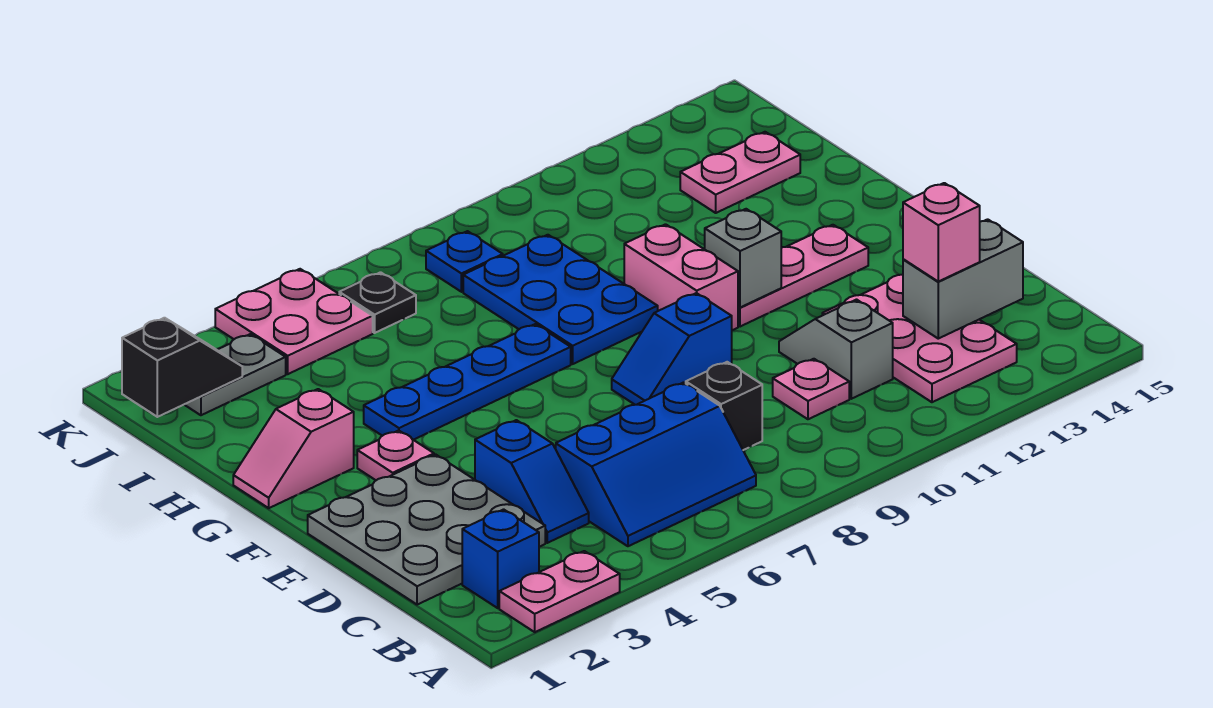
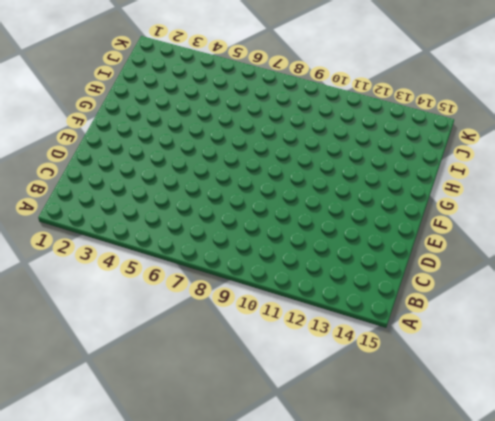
none -> pink plate A2:A3 level 1
none -> blue brick B2 level 1
none -> blue slope B5:C7 level 1 top C

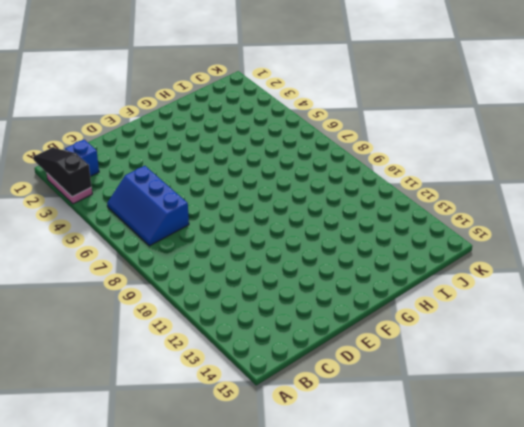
black slope A1:A3 level 2 top 3 -> none
none -> pink plate B12:D13 level 1
none -> grey plate C1:E3 level 1
none -> blue slope C4:D4 level 1 top D

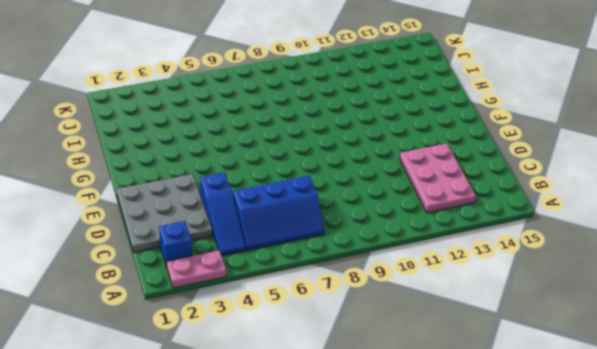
blue slope B4:D4 level 1 top D -> blue slope C4:D4 level 1 top D
none -> black brick C8 level 1
none -> pink plate C10 level 1
none -> grey slope C11:D11 level 1 top C

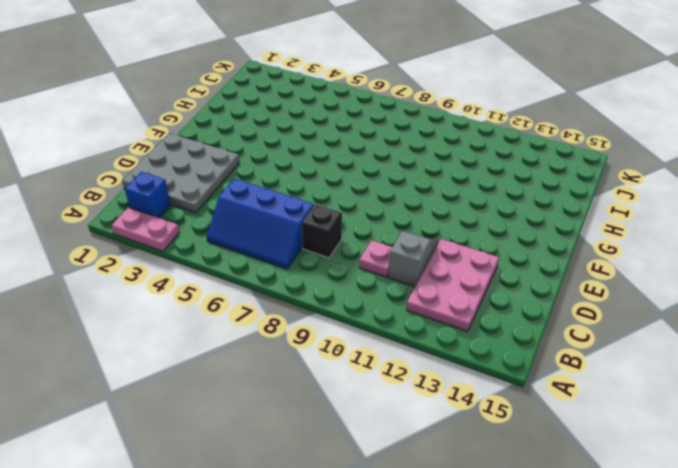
none -> blue slope C4:D4 level 1 top D
none -> blue slope E8:E9 level 1 top 9
none -> pink plate F3 level 1

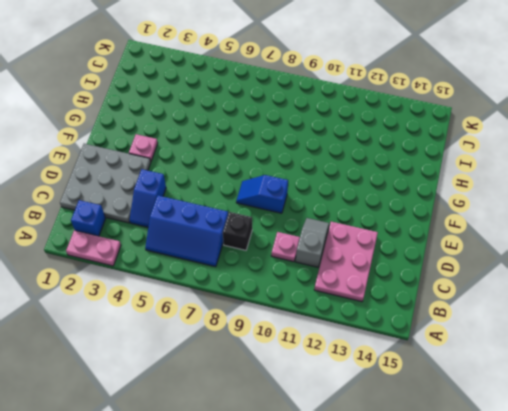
none -> pink brick F10:G10 level 1
none -> pink plate F11:F13 level 1
none -> pink slope G1:G2 level 1 top 2

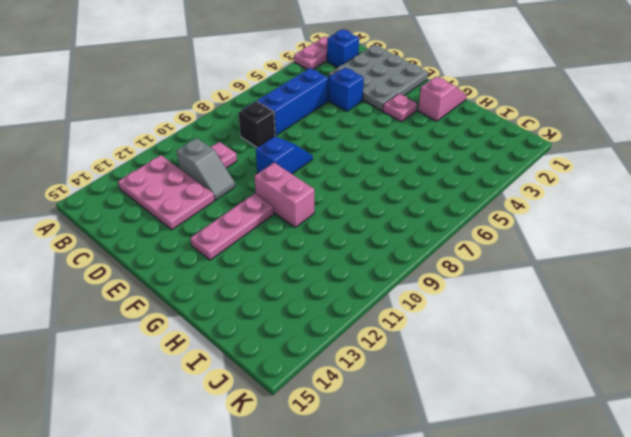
none -> blue plate G4:G7 level 1
none -> blue plate G8:I9 level 1
none -> pink plate I13:I14 level 1

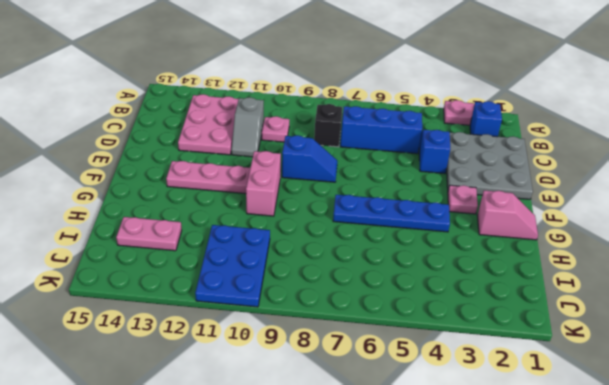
blue plate I10:K11 level 1 -> blue plate G8:I9 level 1
none -> grey plate J2:J3 level 1
none -> pink plate J4:K5 level 1
none -> black plate J6 level 1

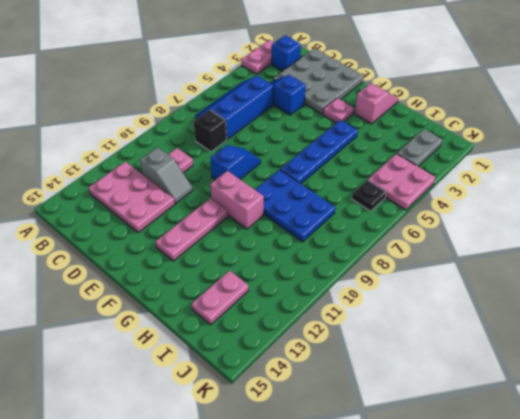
none -> blue plate J8 level 1
none -> grey brick C13:C14 level 2
none -> grey brick F11 level 2

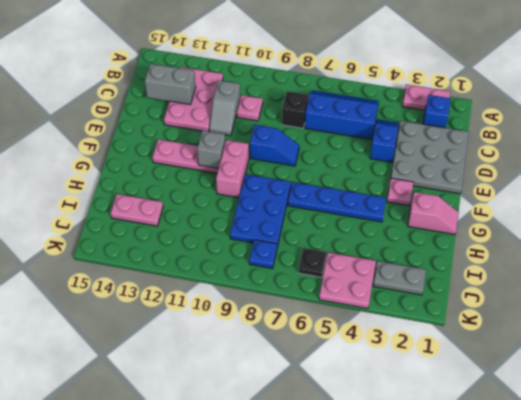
none -> black slope J1:J2 level 2 top 1
none -> pink brick C13 level 3

